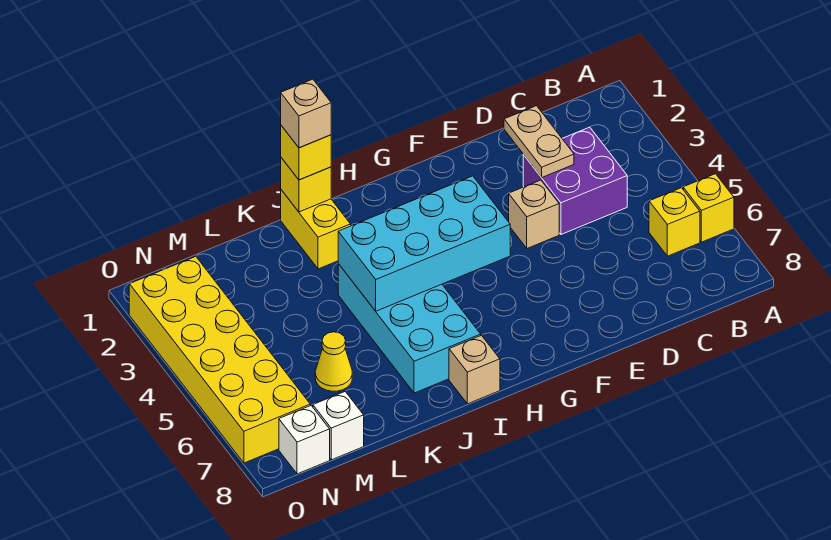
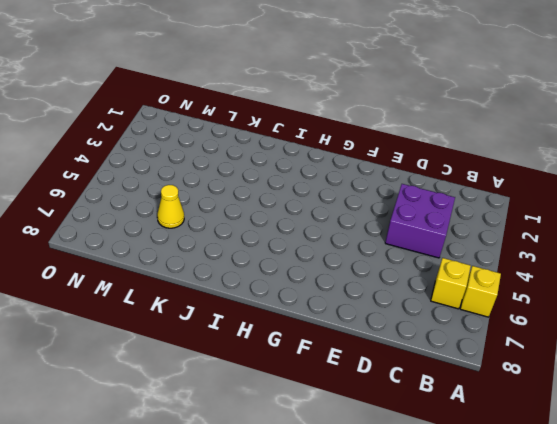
none -> tan brick E4 level 1
none -> cyan brick I4:J7 level 1
none -> tan brick I8 level 1

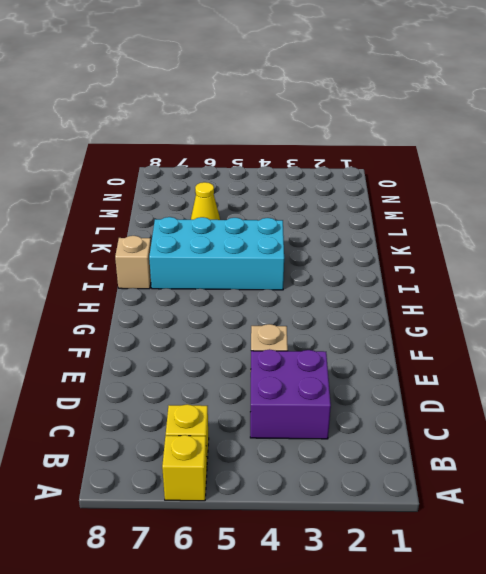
none -> yellow brick J1:J2 level 1
none -> white brick M8 level 1
none -> yellow brick N2:O7 level 1

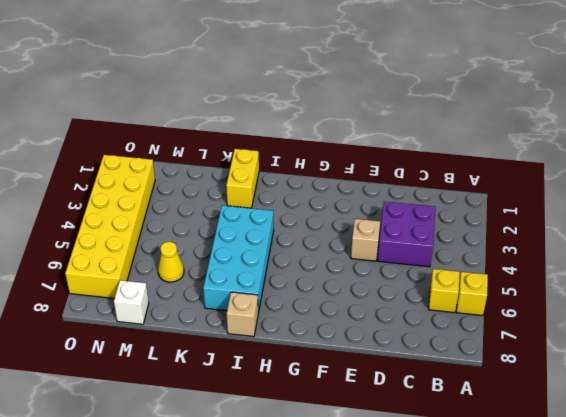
none -> white brick N8 level 1
none -> tan plate D2:D3 level 2
none -> cyan brick G4:J5 level 2

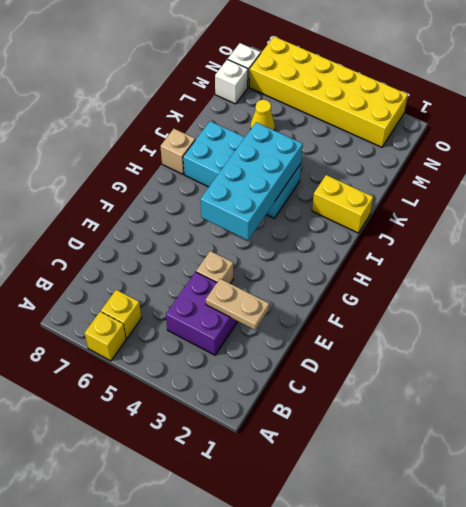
none -> yellow brick J1 level 2
none -> yellow brick J1 level 3
none -> tan brick J1 level 4

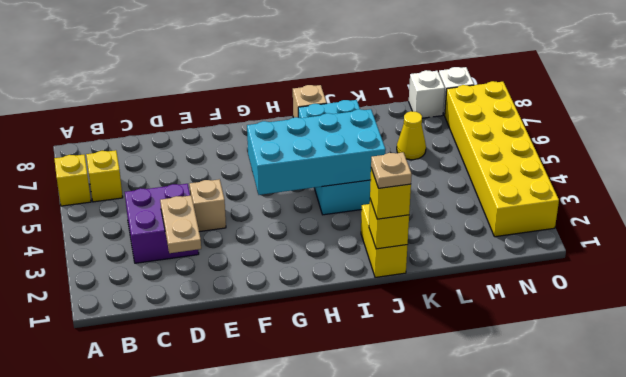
tan plate J1 level 4 -> tan brick J1 level 4

